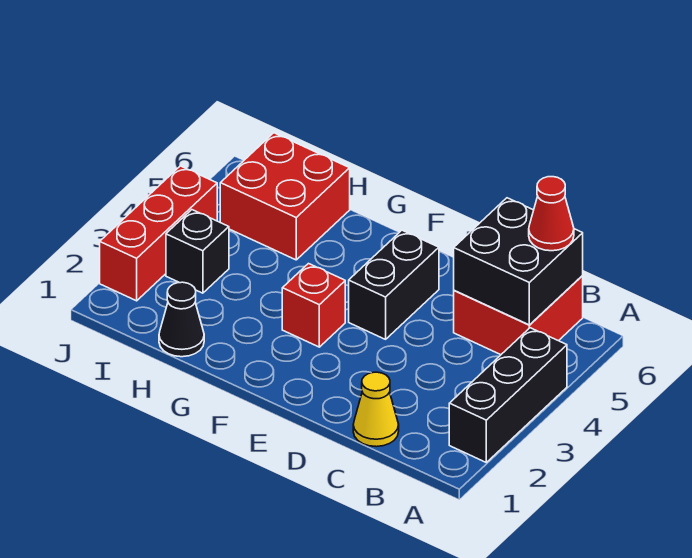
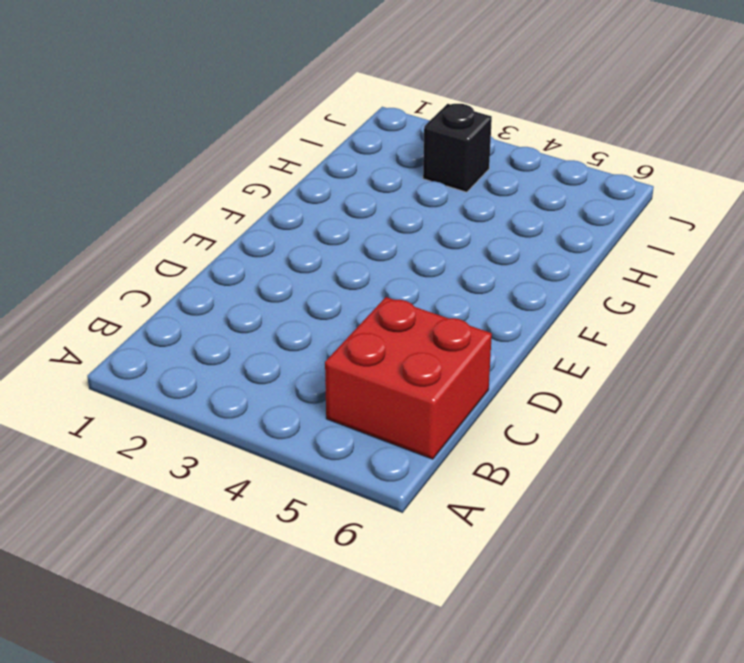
none -> black brick A2:A4 level 1
none -> yellow cone C1 level 1

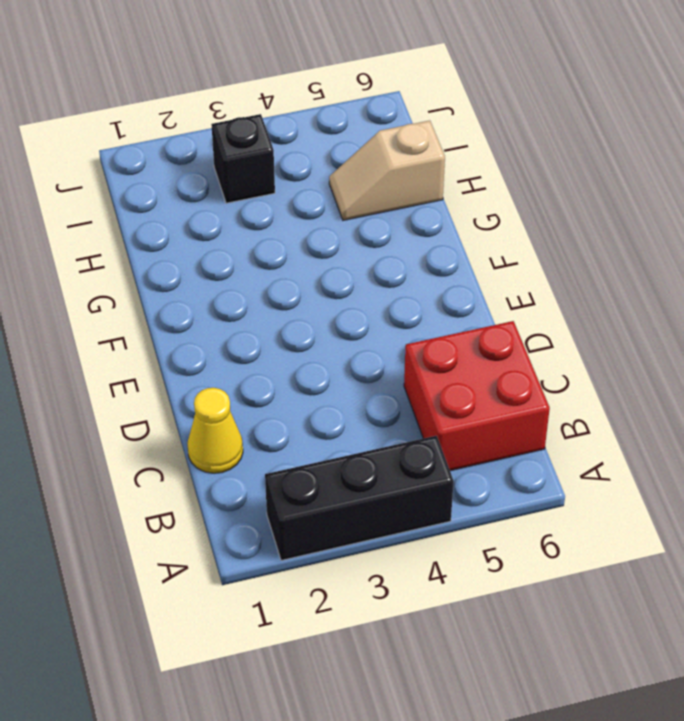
tan slope H5:H6 level 1 top 6 -> red brick H5:I6 level 1
none -> black brick E4:E5 level 1
none -> red brick F3 level 1

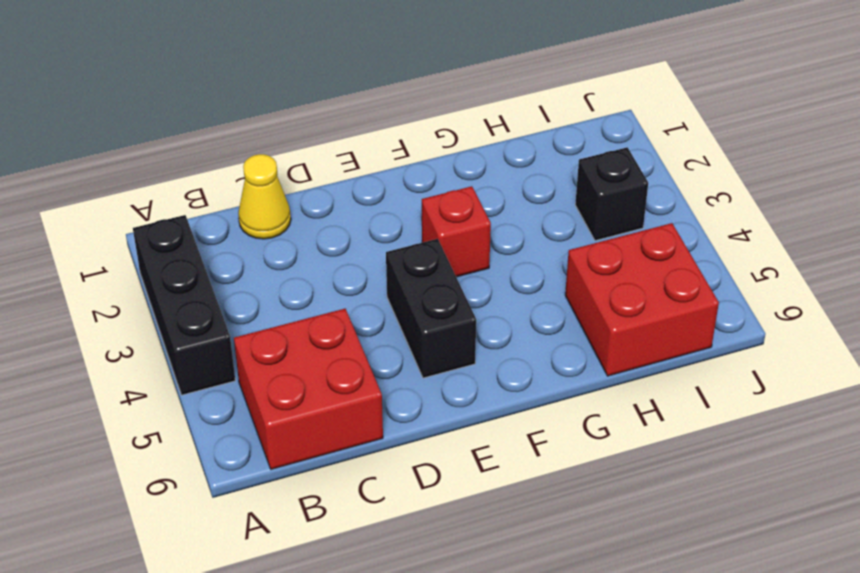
none -> black cone H1 level 1
none -> red brick J2:J4 level 1

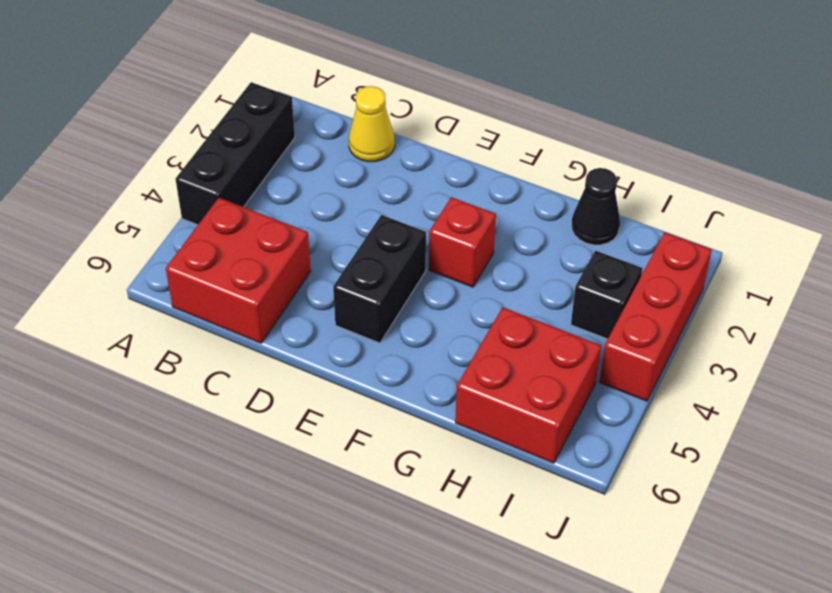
none -> black brick B5:C6 level 2
none -> red cone B6 level 3

